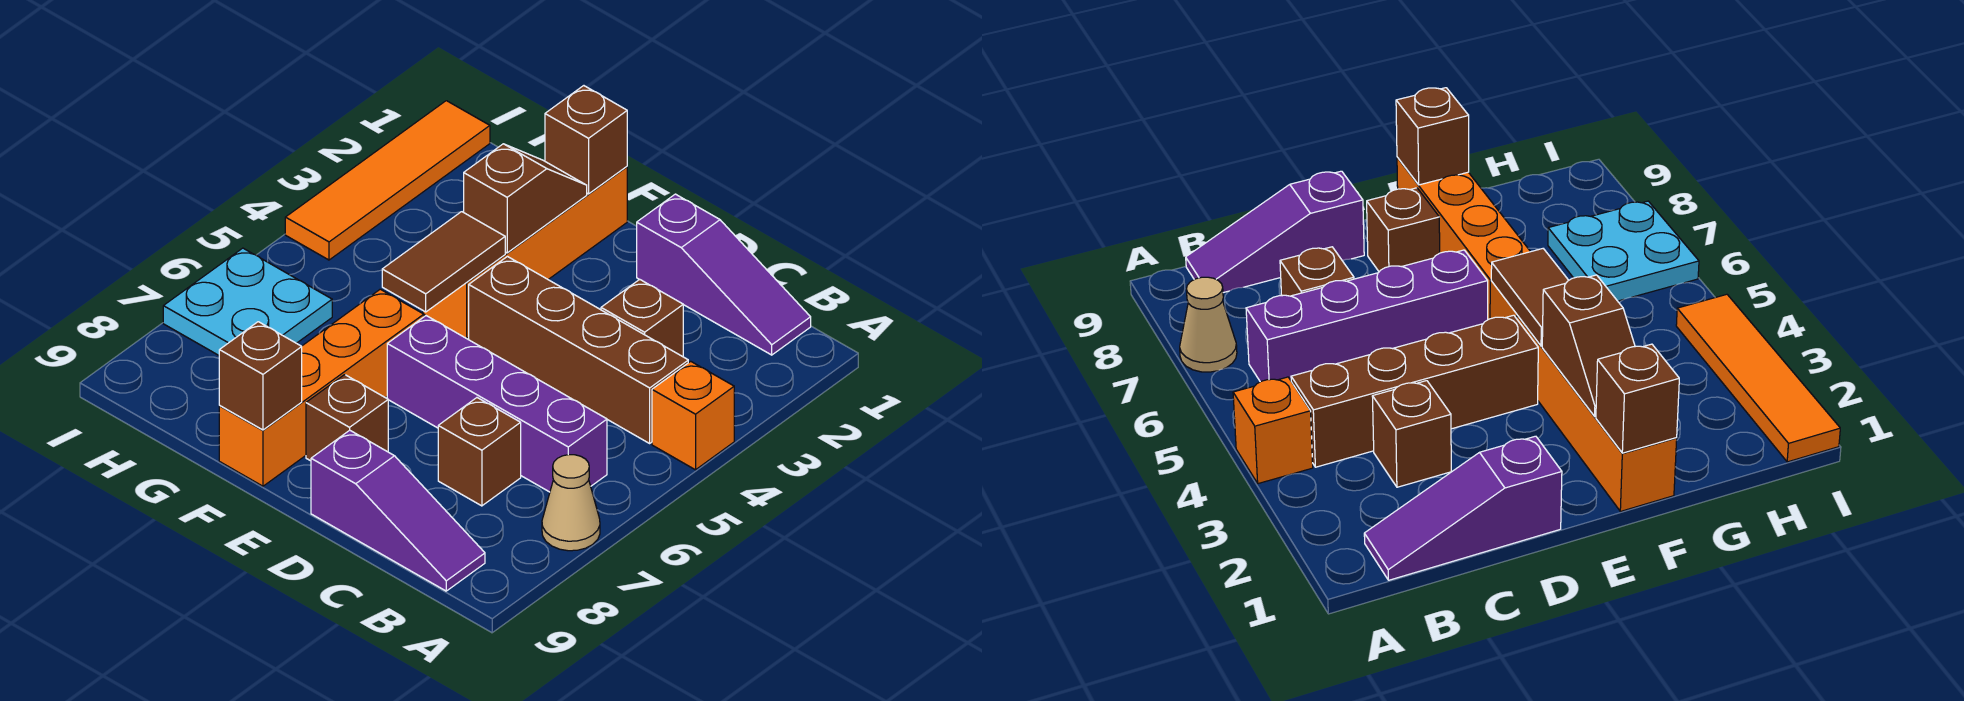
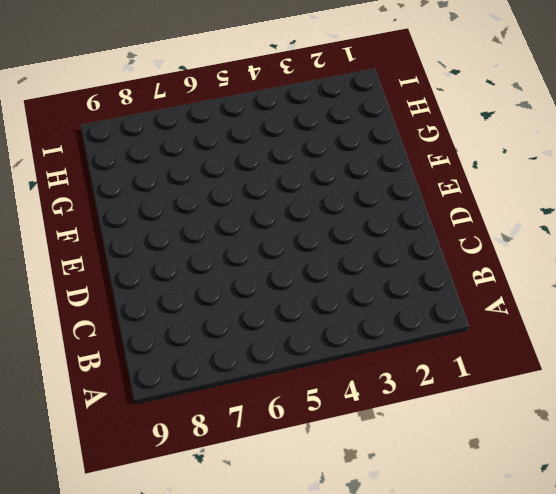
none -> orange brick A4 level 1
none -> tan cone A7 level 1
none -> purple slope B1:D1 level 1 top D

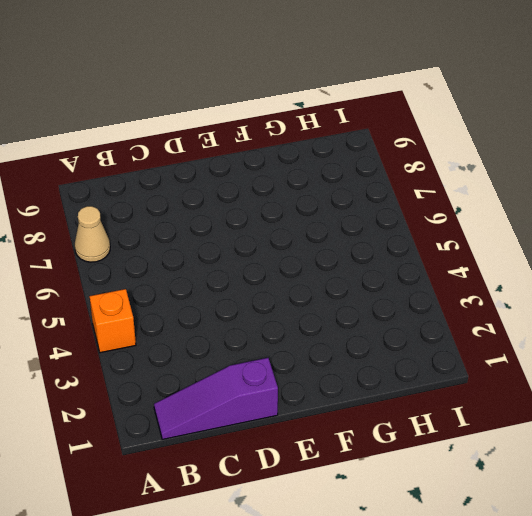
none -> brown brick B4:E4 level 1
none -> purple brick B6:E6 level 1
none -> purple slope B9:D9 level 1 top D

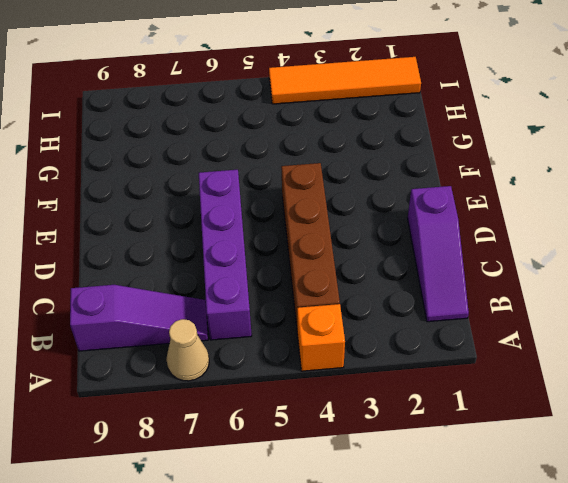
purple slope B7:B9 level 1 top 9 -> purple slope B9:D9 level 1 top D
none -> brown brick C3 level 1
none -> brown brick C7 level 1
none -> brown brick E8 level 1

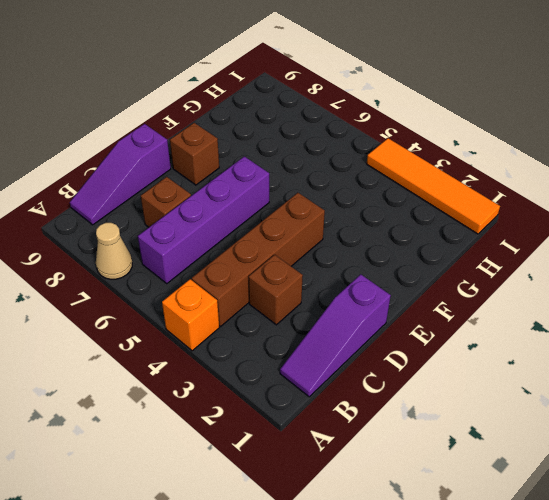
none -> orange brick F1:F4 level 1
none -> orange brick F6:F9 level 1
none -> cyan plate H6:I7 level 1

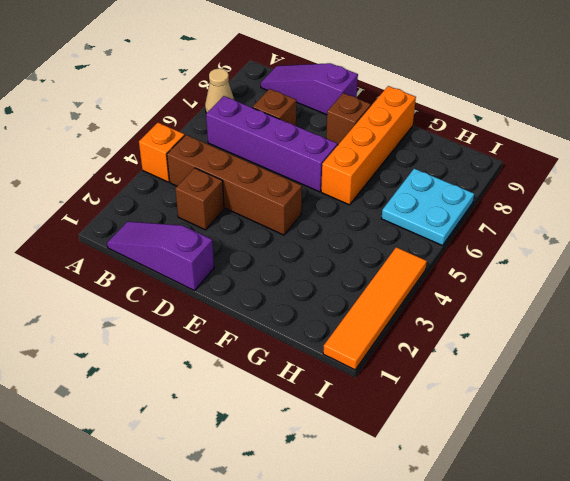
none -> orange brick F1:F4 level 1
none -> brown brick F1 level 2
none -> brown slope F2:F3 level 2 top 3

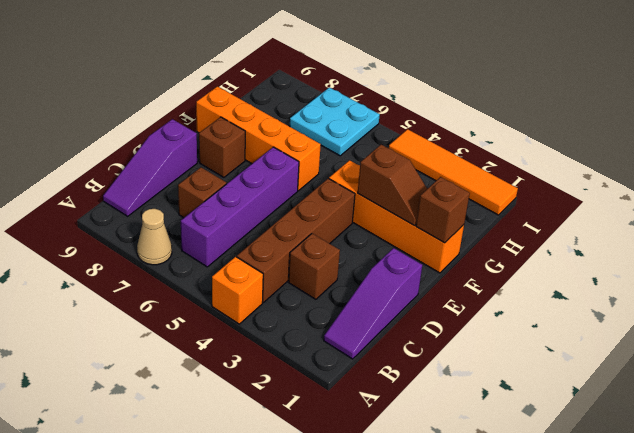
none -> brown tile F4:F5 level 2
none -> brown brick F9 level 2

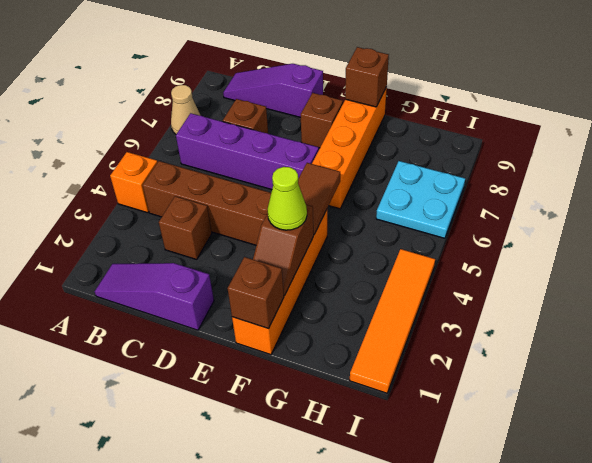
lime cone F3 level 3 -> none

